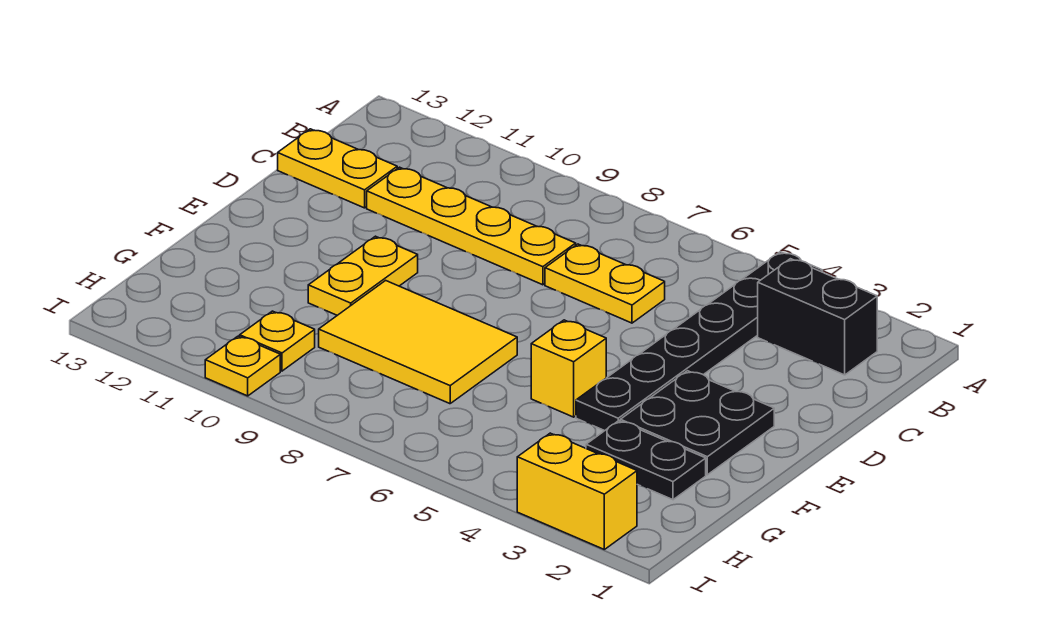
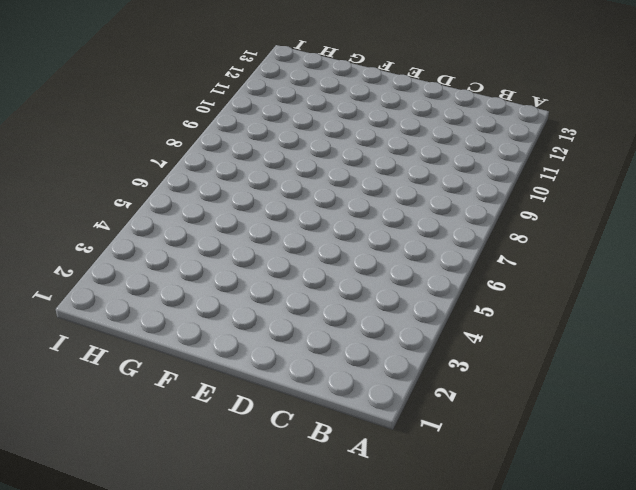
none -> black plate A4:F4 level 1
none -> black brick B2:B3 level 1
none -> yellow plate C6:C7 level 1

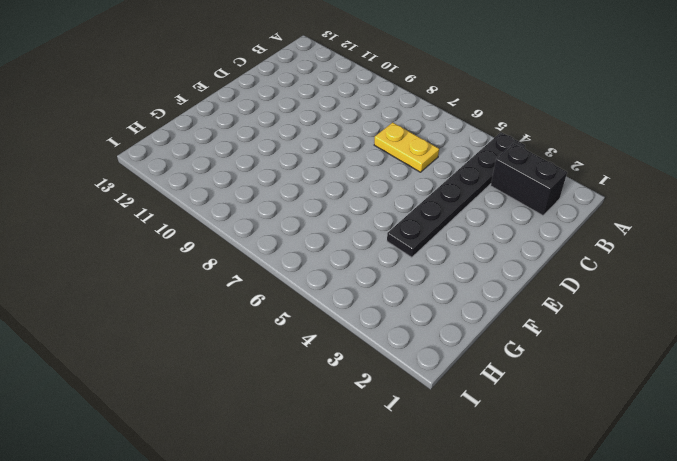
none -> yellow plate C8:C11 level 1
none -> yellow plate C12:C13 level 1
none -> black plate E2:F3 level 1

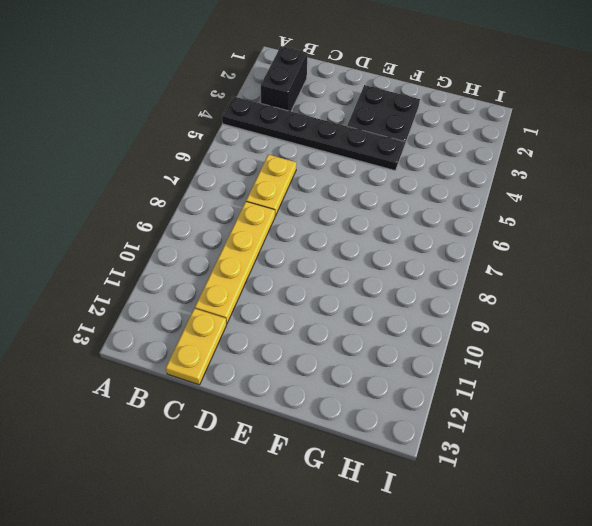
none -> yellow plate E10:F10 level 1
none -> yellow brick F5 level 1
none -> yellow tile F7:G9 level 1

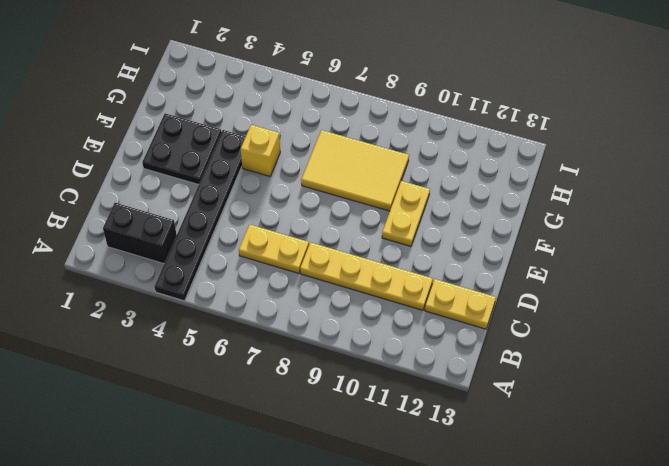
none -> black plate G2:G3 level 1
none -> yellow plate H10 level 1
none -> yellow brick I2:I3 level 1

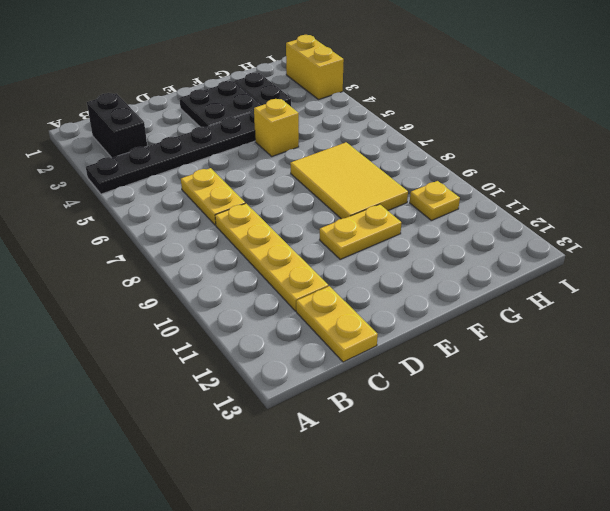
none -> yellow plate I10 level 1

